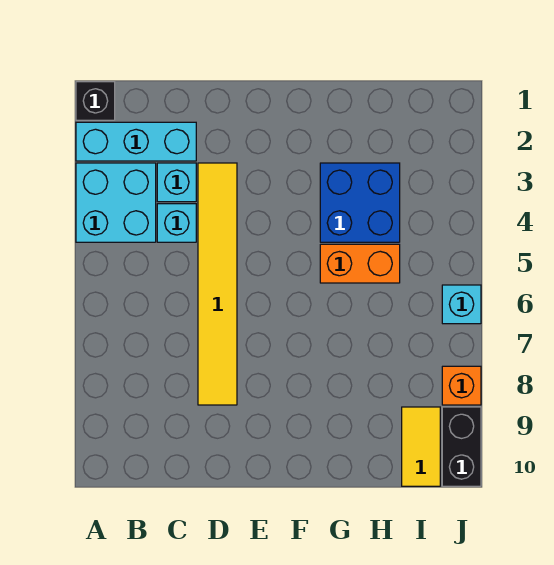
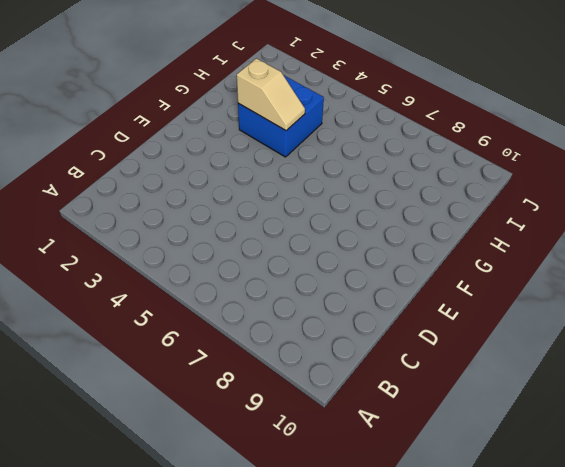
tan slope G3:G4 level 2 top 3 -> none
none -> black brick A1 level 1
none -> cyan brick A2:C2 level 1
none -> cyan brick A3:B4 level 1

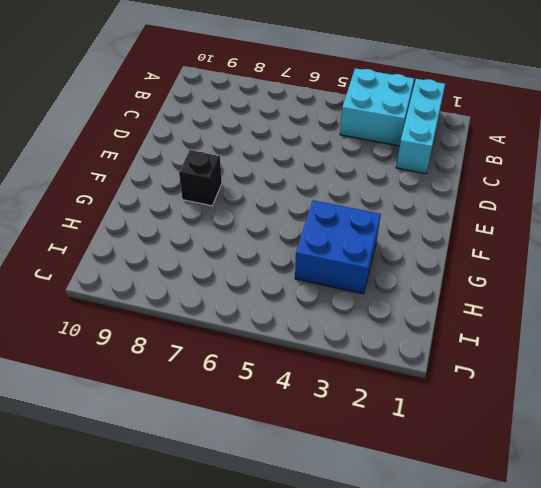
black brick F8 level 1 -> black brick A1 level 1
none -> cyan brick C3 level 1
none -> cyan brick C4 level 1
none -> yellow tile D3:D8 level 1

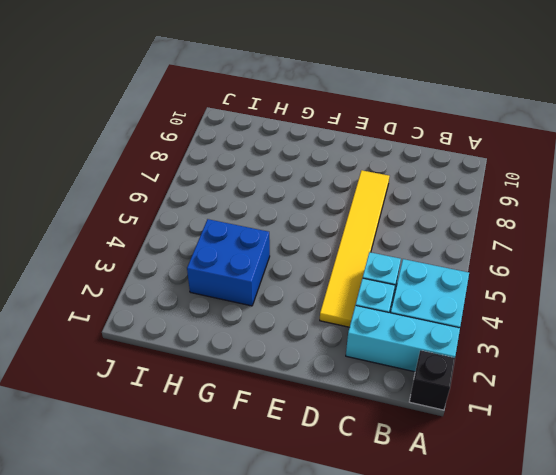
none -> orange brick G5:H5 level 1
none -> yellow tile I9:I10 level 1
none -> cyan brick J6 level 1

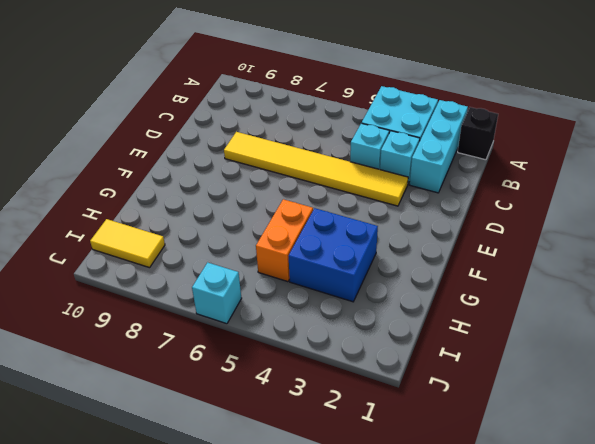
none -> orange brick J8 level 1
none -> black brick J9:J10 level 1

